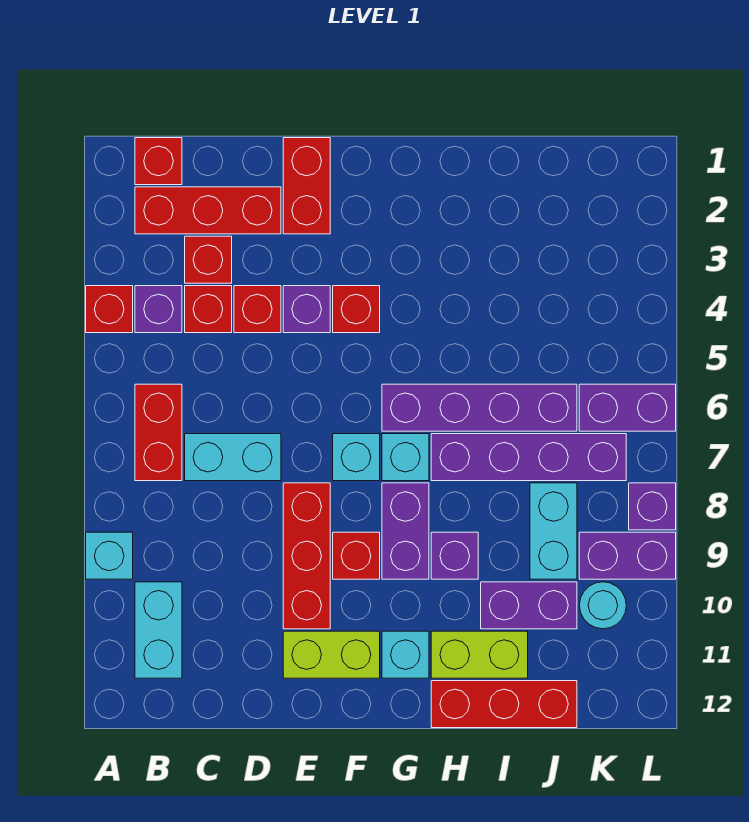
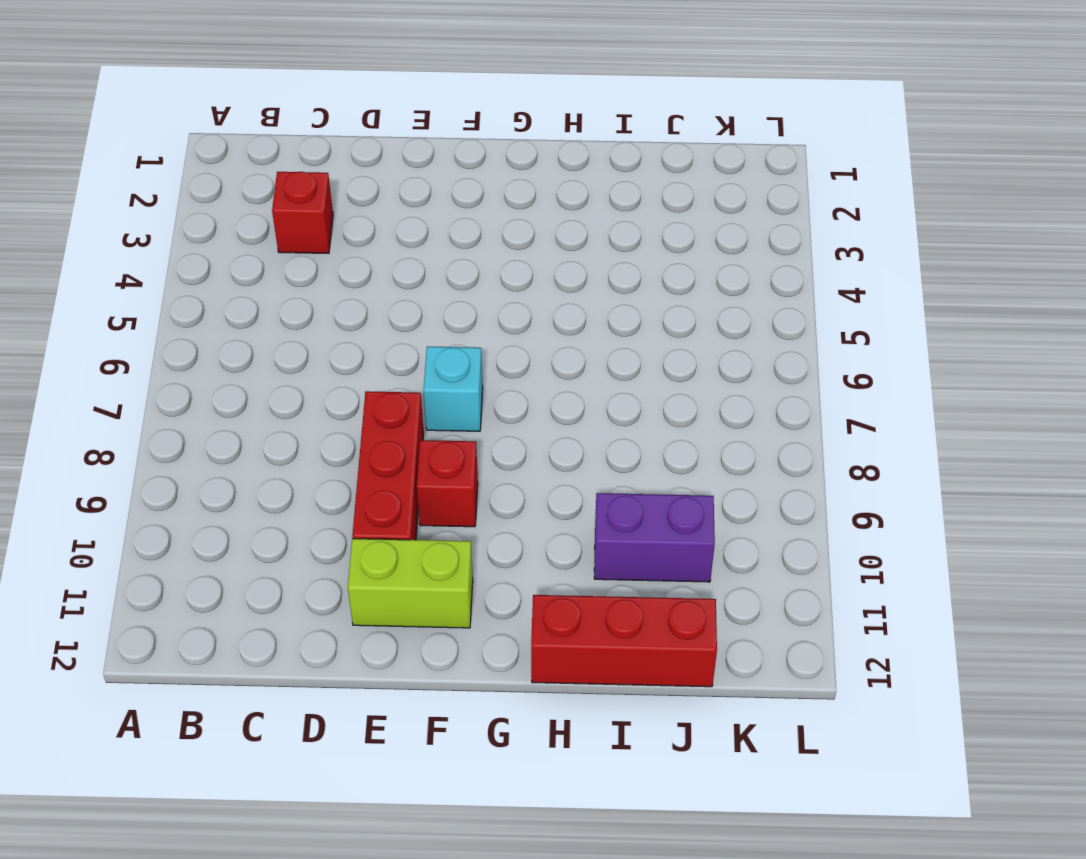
none -> red brick A4 level 1
none -> cyan brick A9 level 1
none -> red brick B1 level 1
none -> red brick B2:D2 level 1

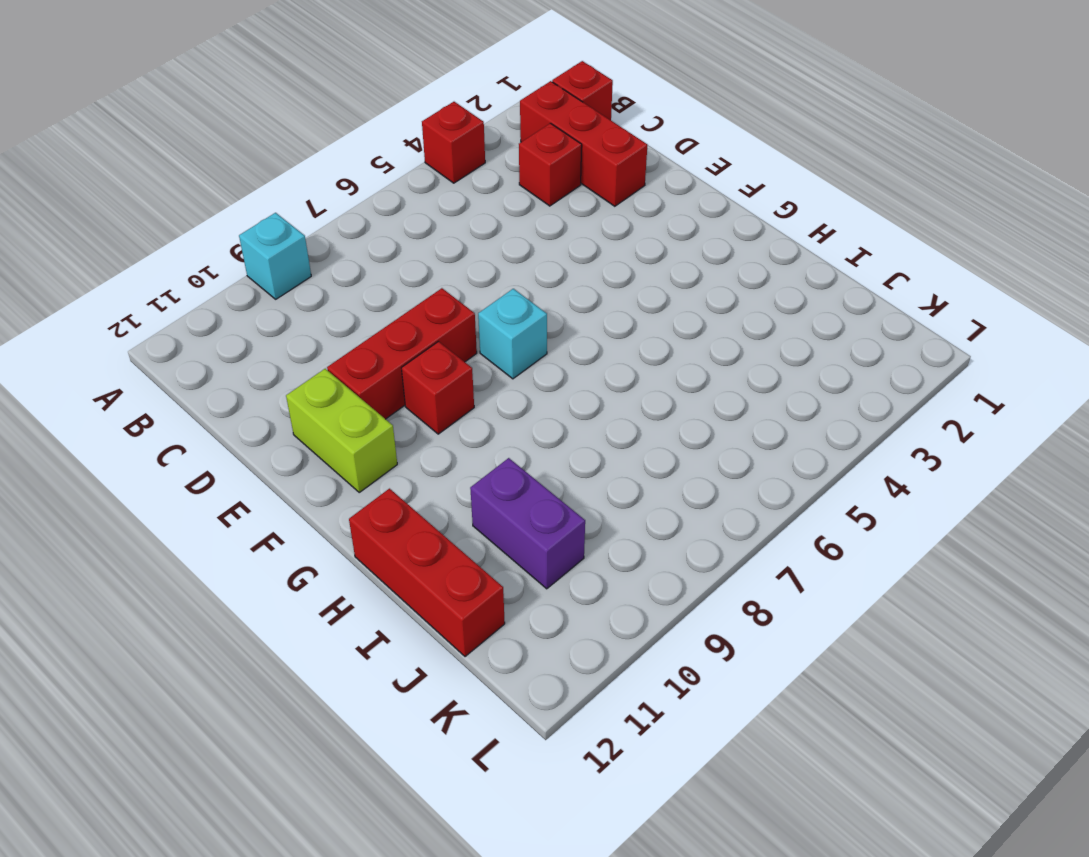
none -> purple brick B4 level 1
none -> red brick B6:B7 level 1
none -> cyan brick B10:B11 level 1
none -> red brick C4 level 1

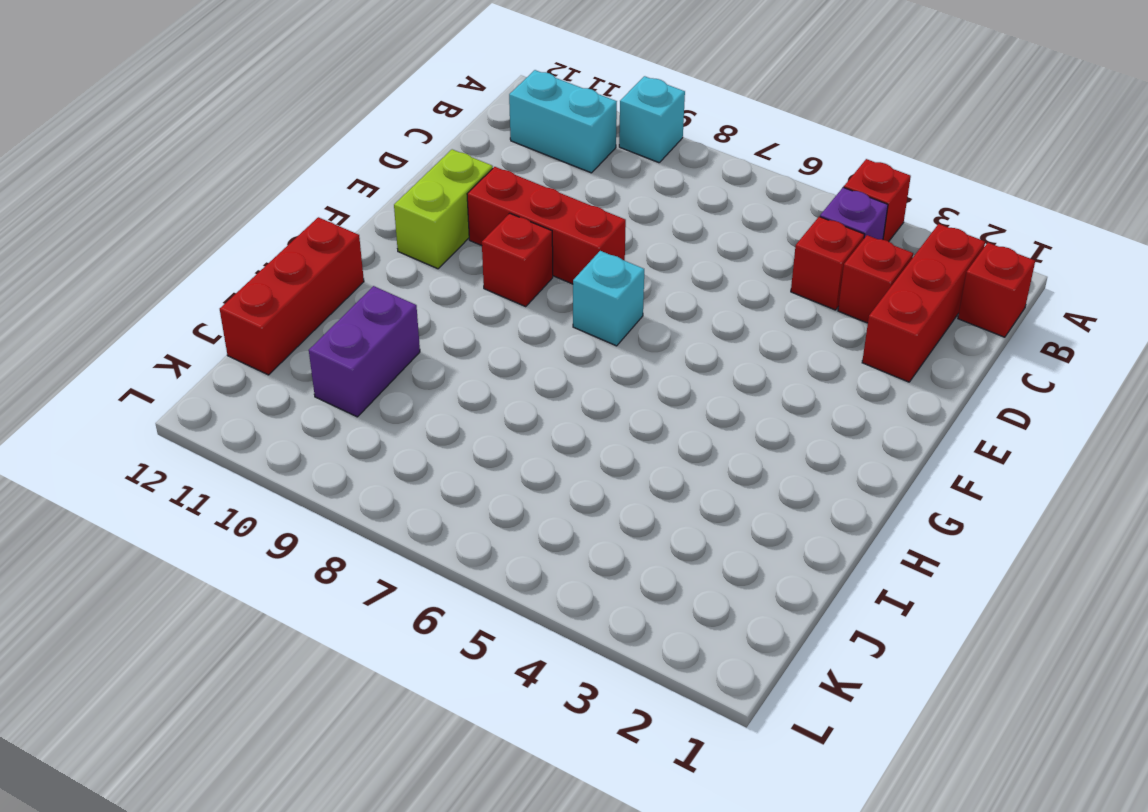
none -> red brick B6:B7 level 1
none -> cyan brick C7:D7 level 1
none -> red brick D4 level 1
none -> red brick E1:E2 level 1

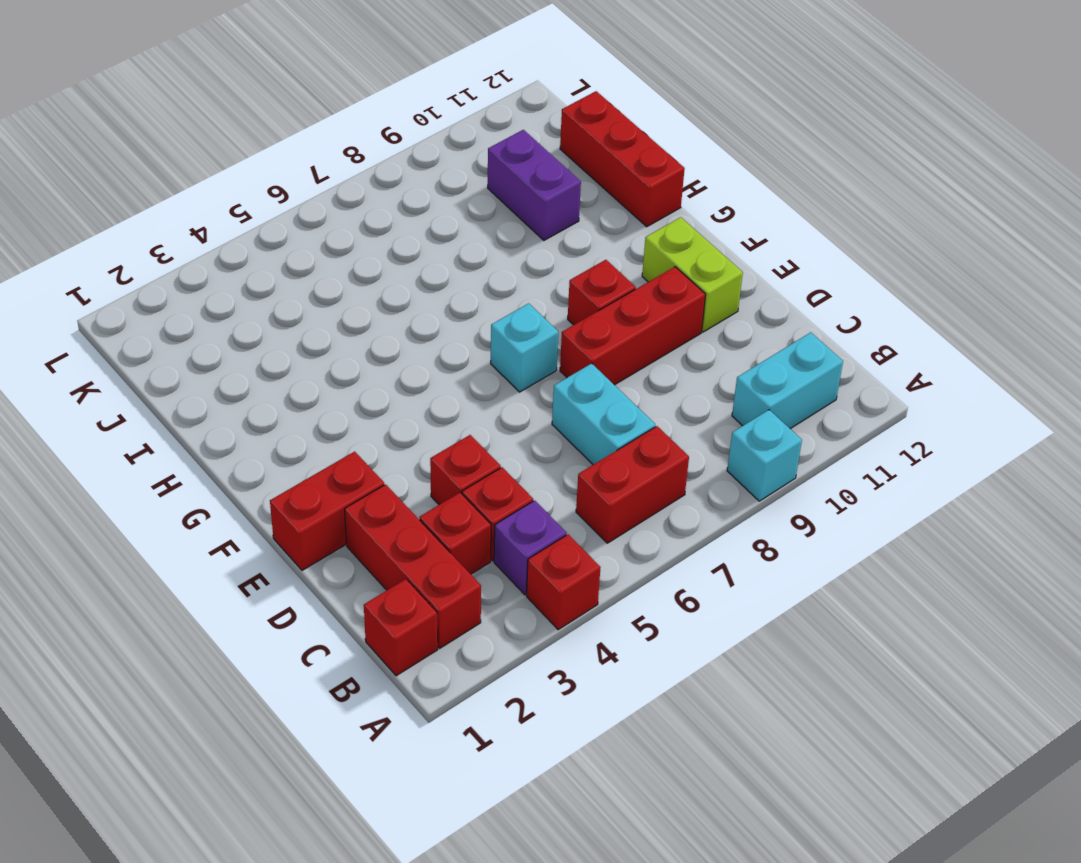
none -> purple brick E4 level 1
none -> red brick F4 level 1
none -> purple brick G6:J6 level 1
none -> cyan brick G7 level 1

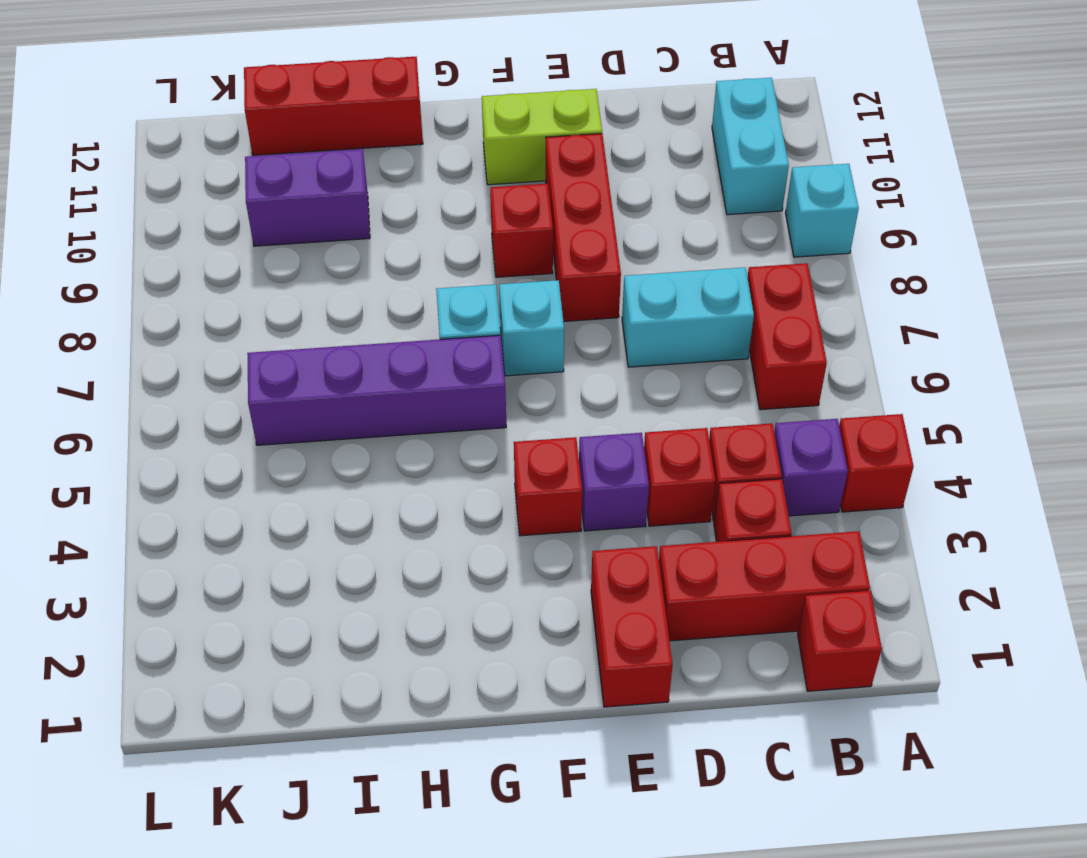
none -> purple brick G8:G9 level 1
none -> cyan brick G11 level 1
none -> purple brick H7:K7 level 1
none -> purple brick H9 level 1

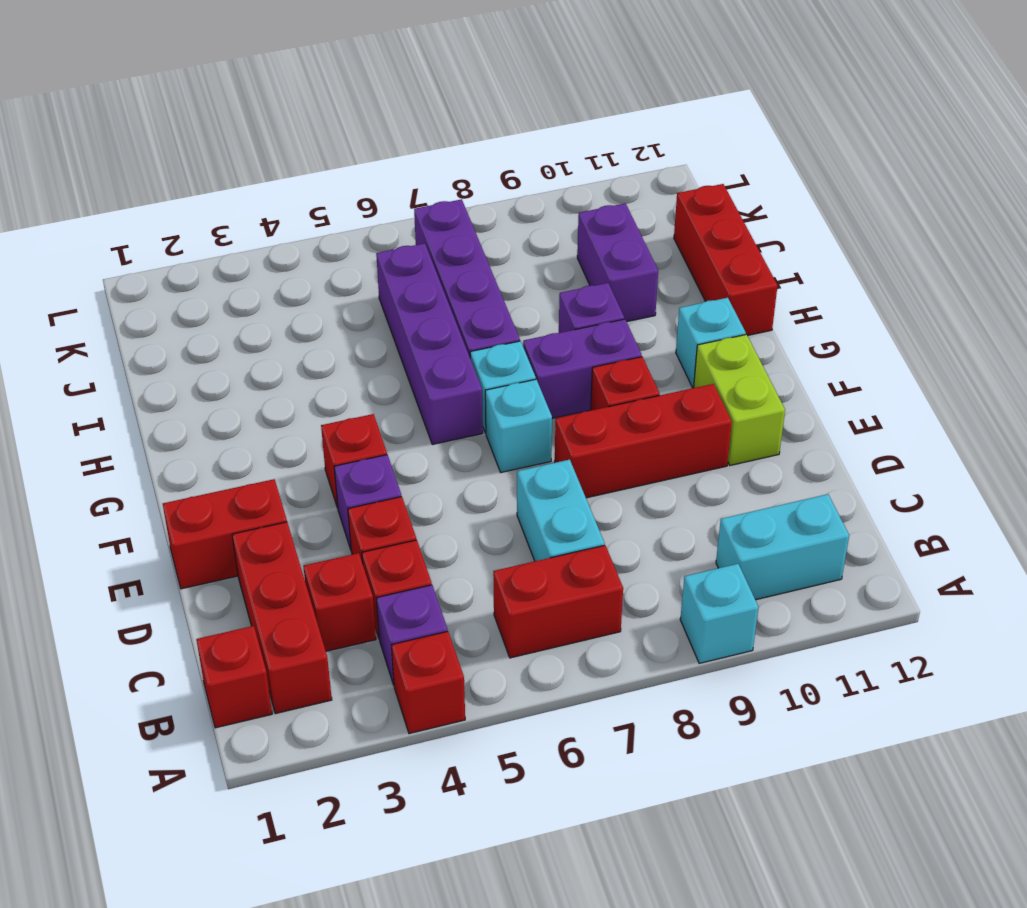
none -> lime brick H11:I11 level 1
none -> cyan brick J8:J9 level 1
none -> purple brick K6:L6 level 1
none -> purple brick K9:L9 level 1

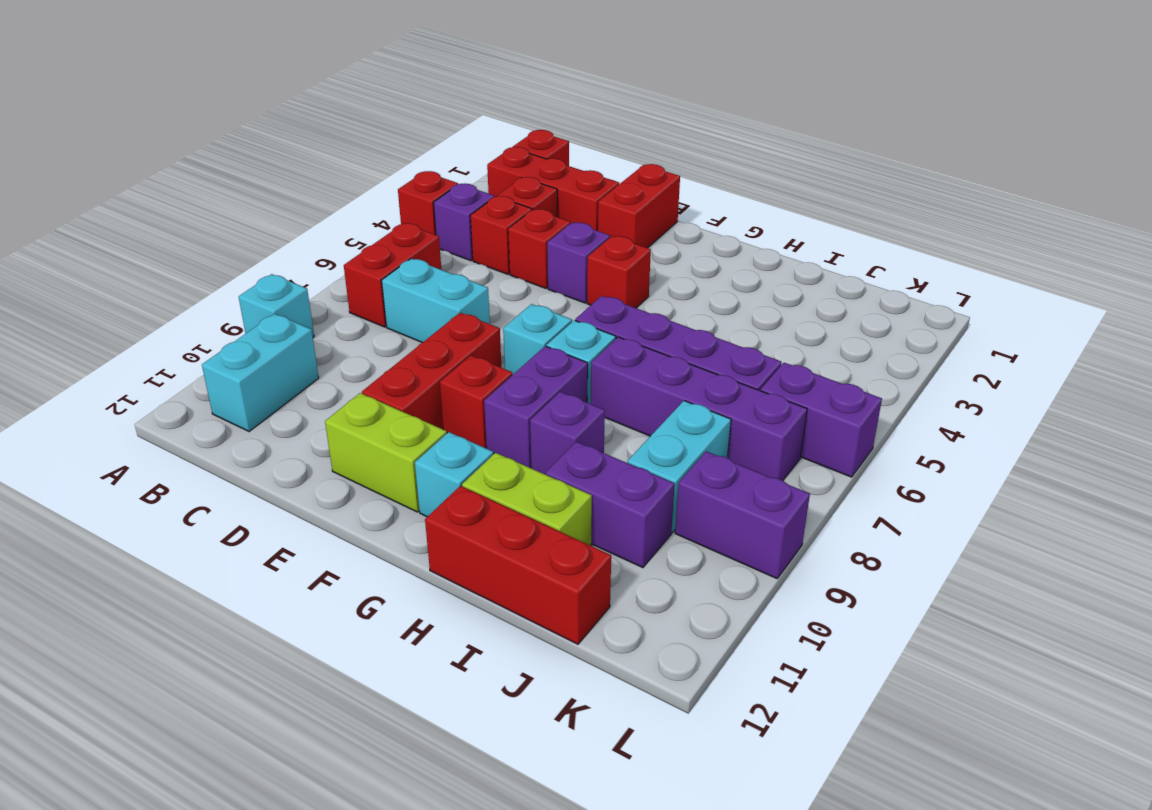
none -> cyan round brick K10 level 1
none -> purple brick L8 level 1

